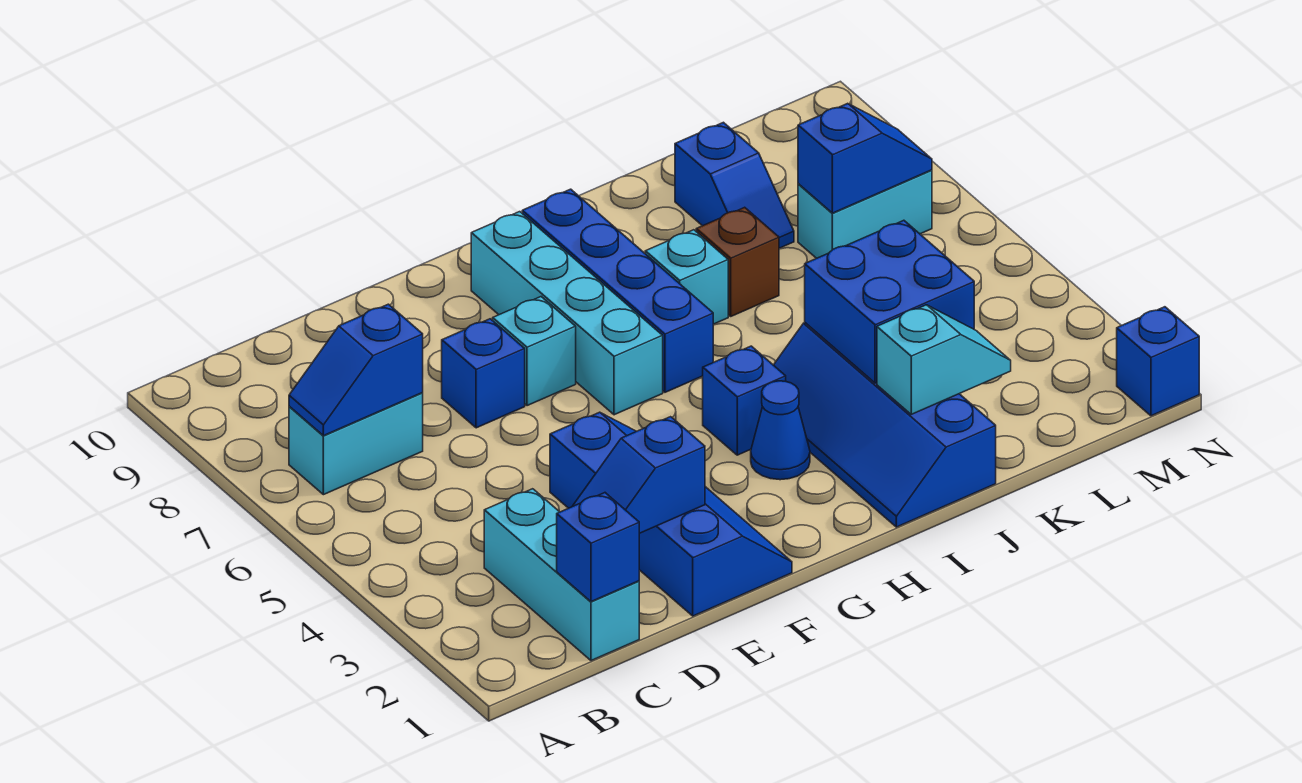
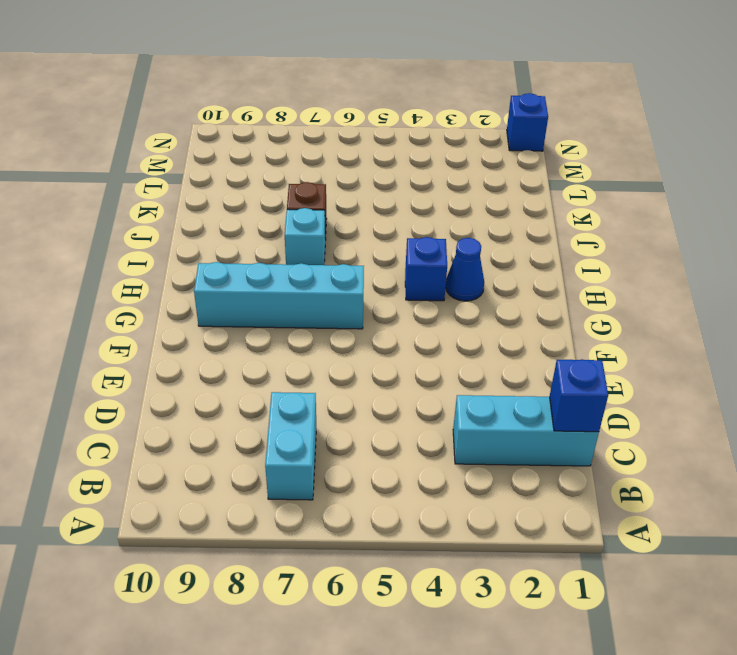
none -> blue slope E1:F4 level 1 top E
none -> blue brick E7 level 1
none -> cyan brick F7 level 1

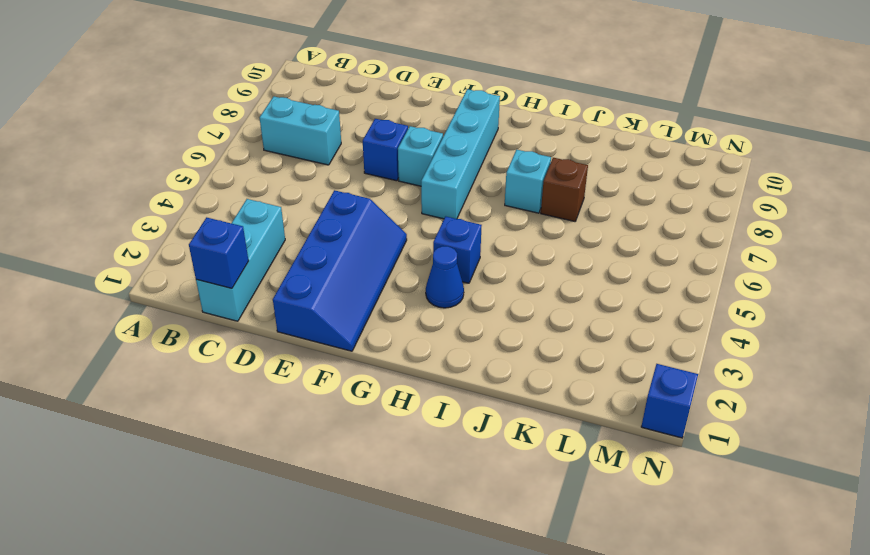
none -> blue brick H6:H9 level 1
none -> blue slope I1:J4 level 1 top J
none -> blue slope K8:K9 level 1 top 9

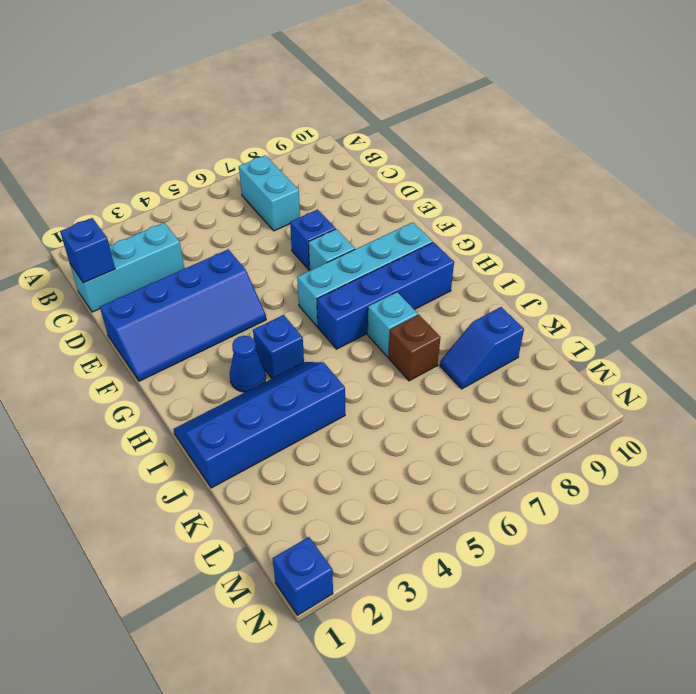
none -> cyan brick L7:M7 level 1
none -> blue slope B7:C7 level 2 top C
none -> blue slope D2:E2 level 2 top E

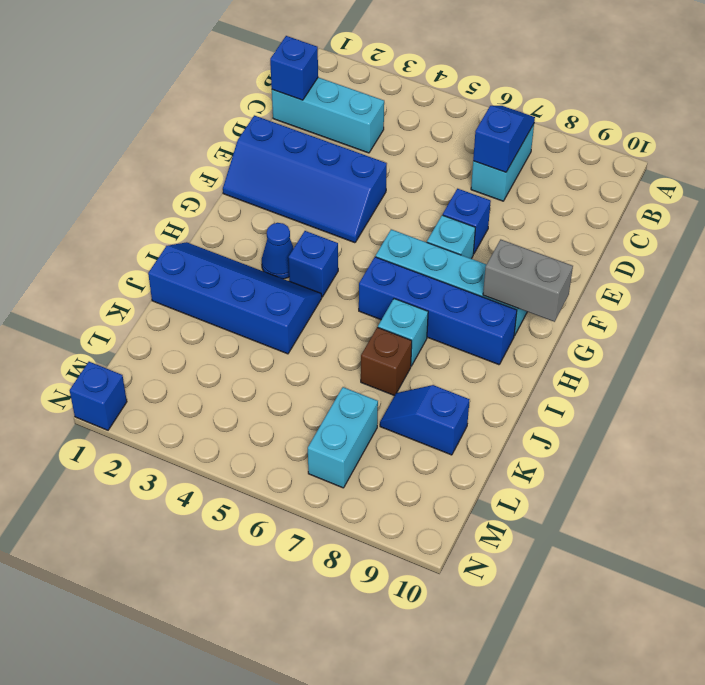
grey brick G9:G10 level 2 -> none
none -> blue slope D2:E2 level 2 top E
none -> cyan slope J2:K2 level 2 top J
none -> blue brick J3:K4 level 2

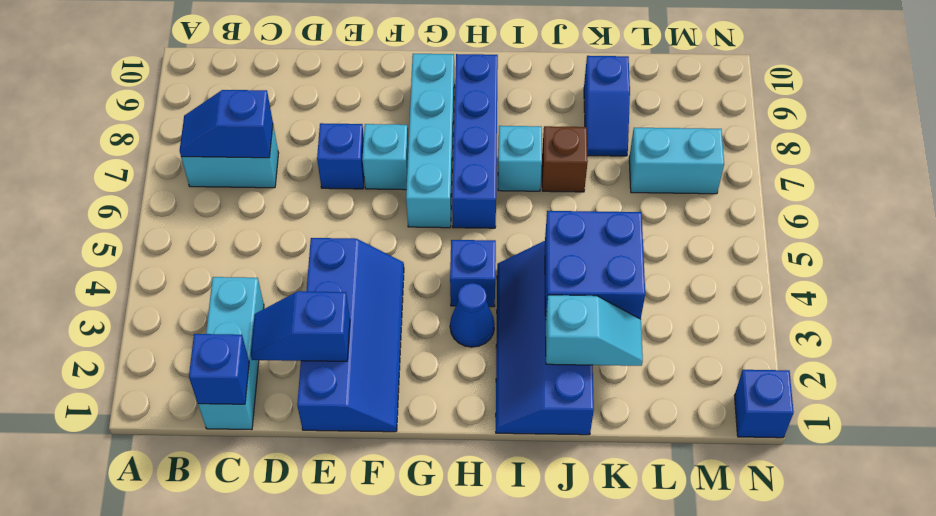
none -> blue slope L7:M7 level 2 top L

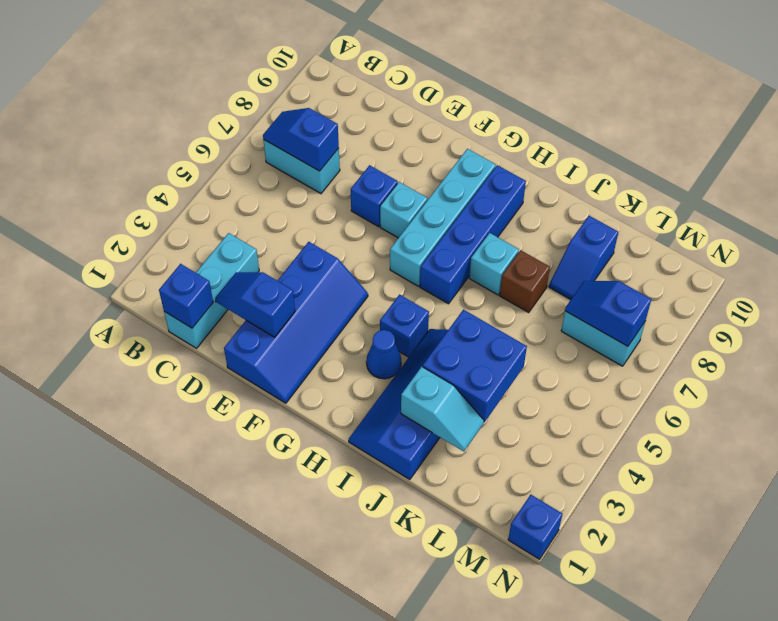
blue slope L7:M7 level 2 top M -> blue slope L7:M7 level 2 top L

